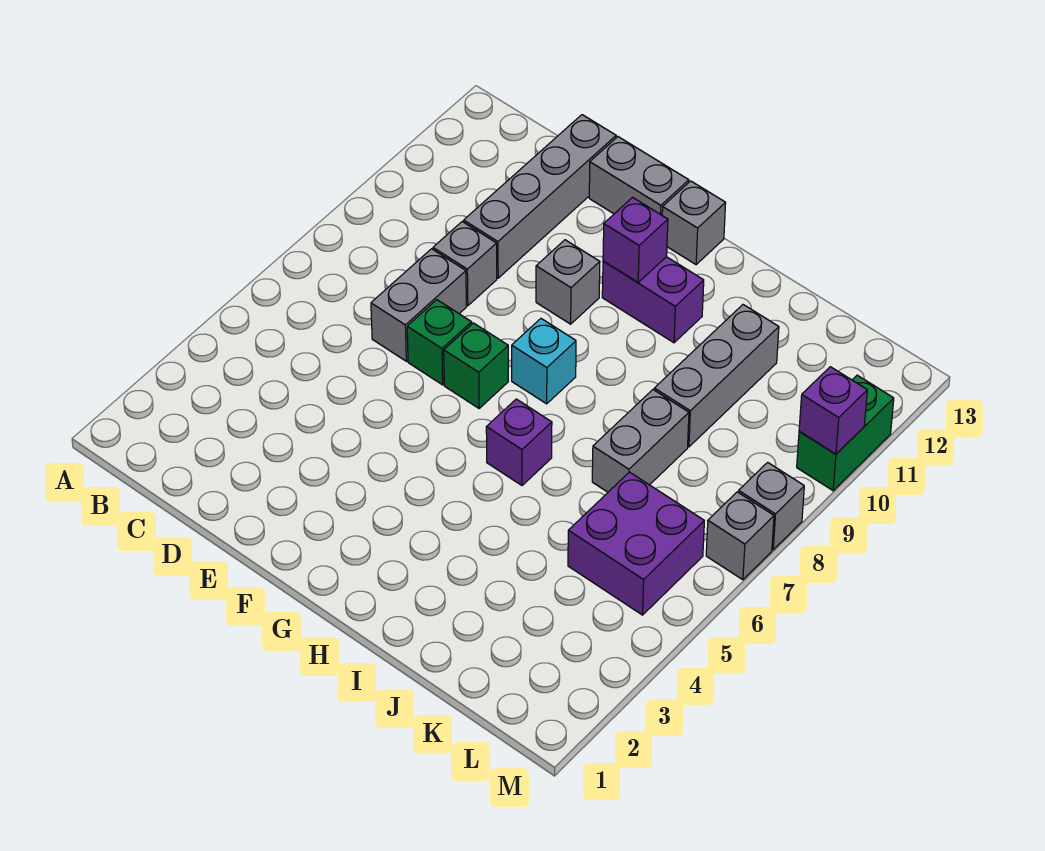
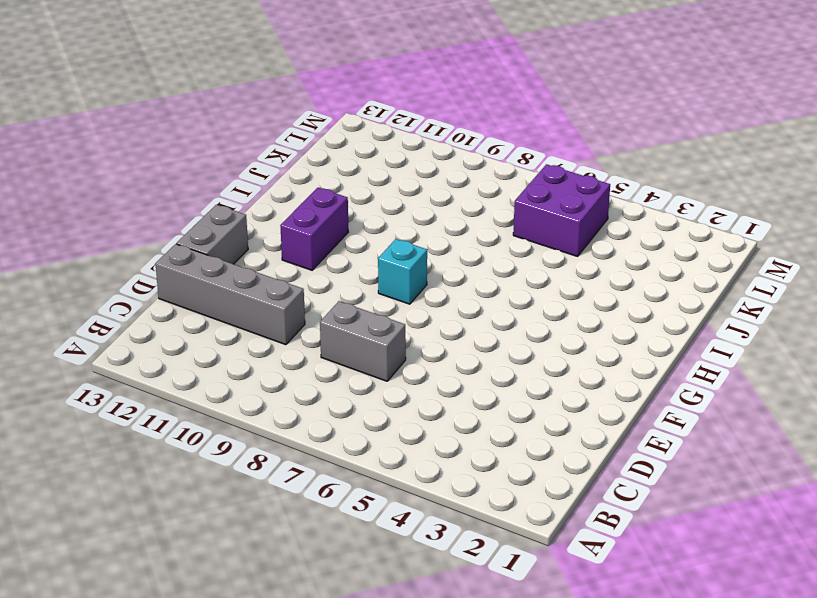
none -> grey brick D9 level 1
none -> green brick E7 level 1
none -> green brick F7 level 1

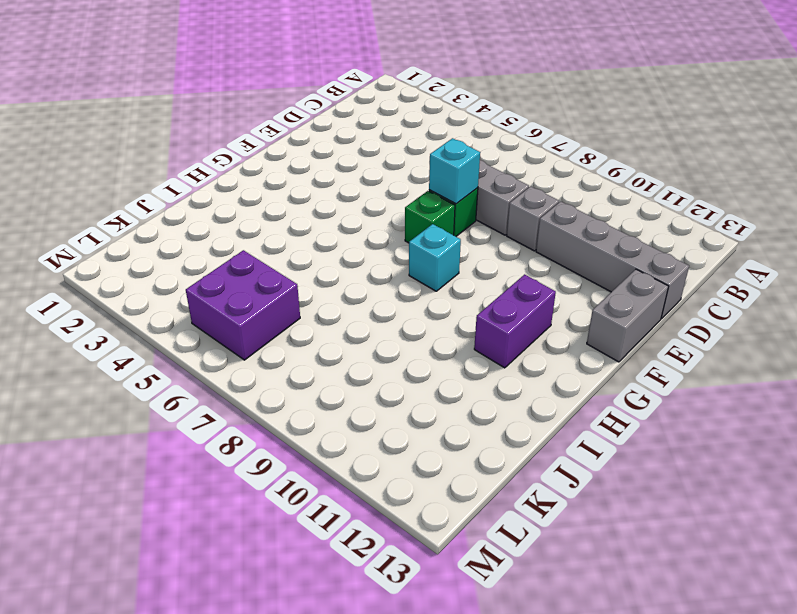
cyan brick E7 level 2 -> none
none -> grey brick F10 level 1
none -> grey brick G13 level 1
none -> purple brick H6 level 1

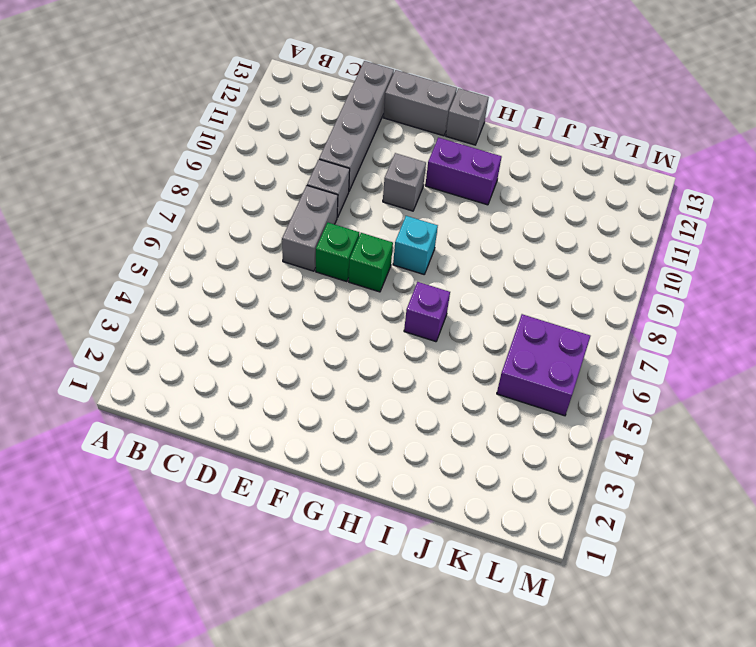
none -> grey brick J7:J8 level 1
none -> grey brick J9:J11 level 1
none -> grey brick M7 level 1

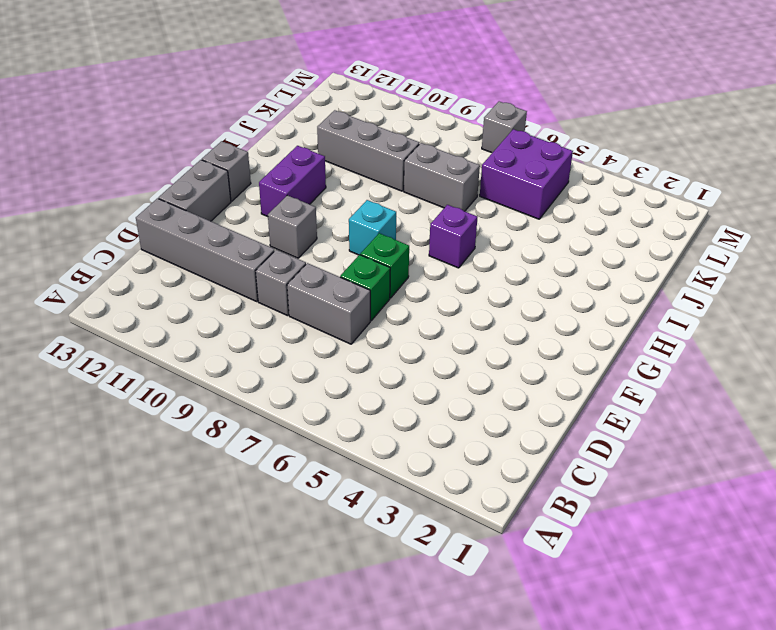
none -> grey brick M8 level 1
none -> green brick M10:M11 level 1
none -> purple brick G11 level 2

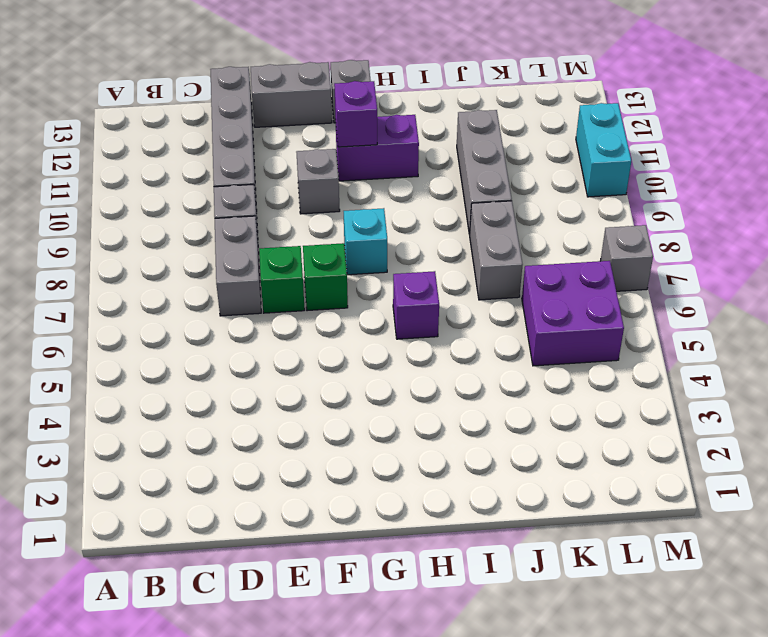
cyan brick M10:M11 level 1 -> green brick M10:M11 level 1
none -> grey brick M8 level 1
none -> purple brick M10 level 2

